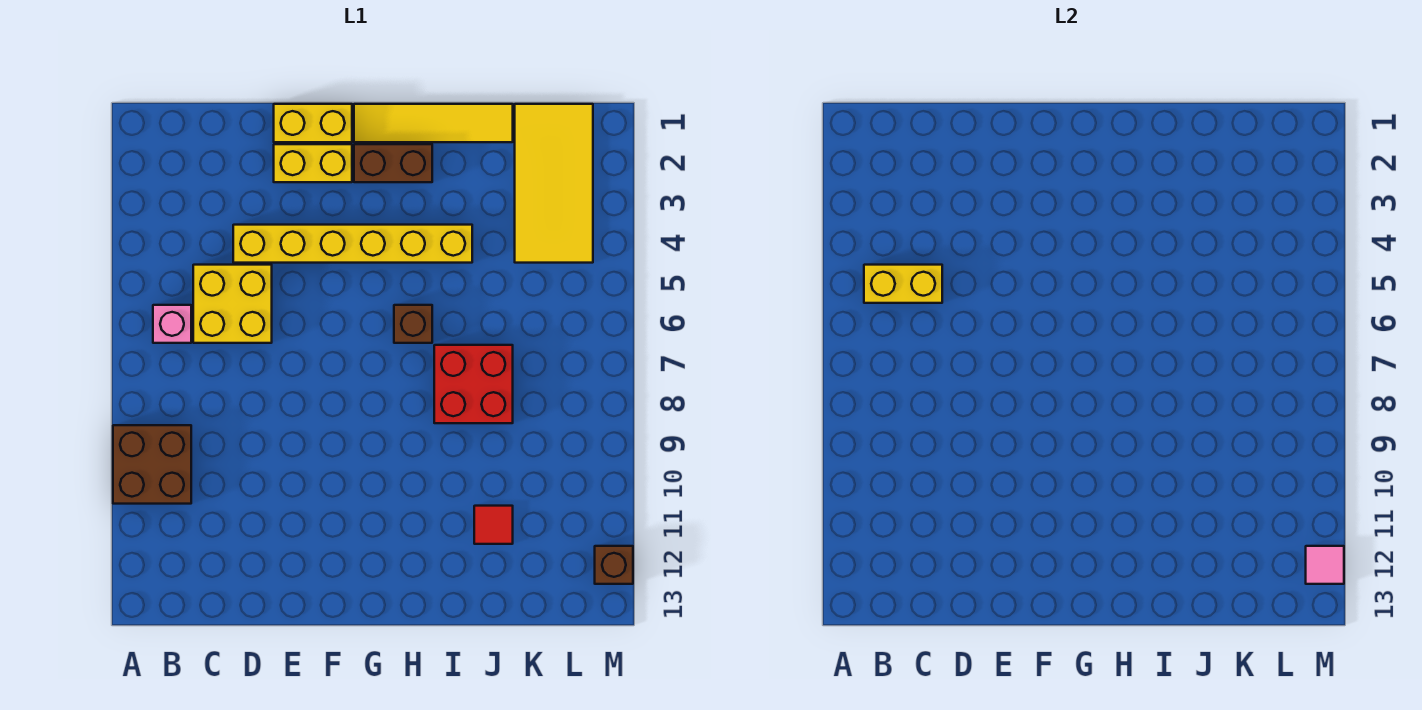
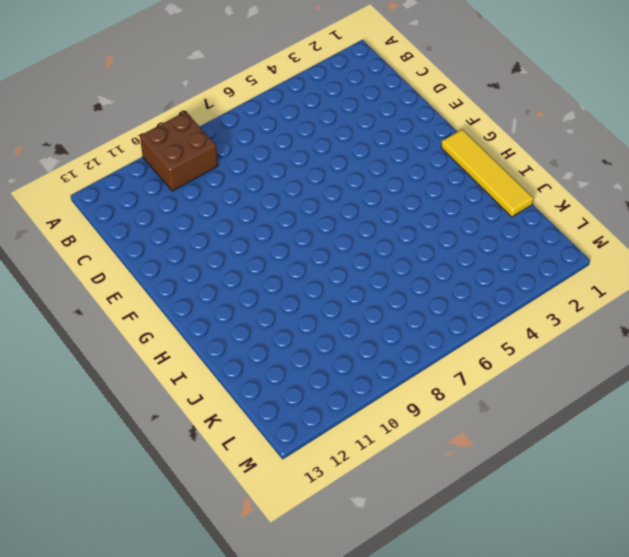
none -> pink brick B6 level 1
none -> yellow brick C5:D6 level 1
none -> yellow brick D4:I4 level 1

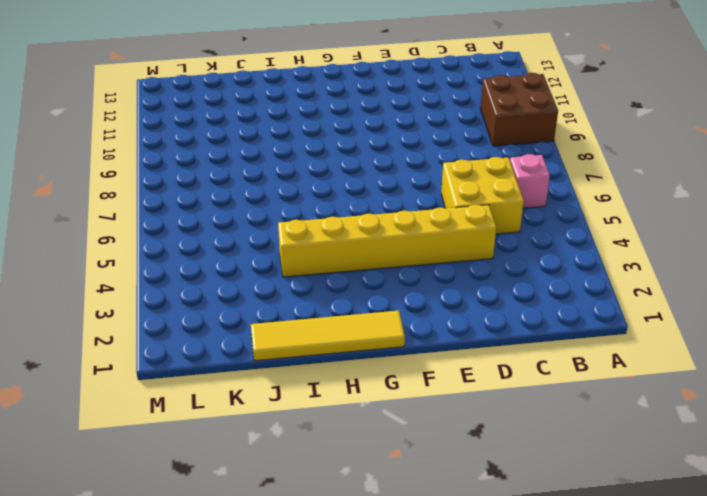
none -> yellow brick E1:F1 level 1
none -> yellow brick E2:F2 level 1
none -> brown brick G2:H2 level 1

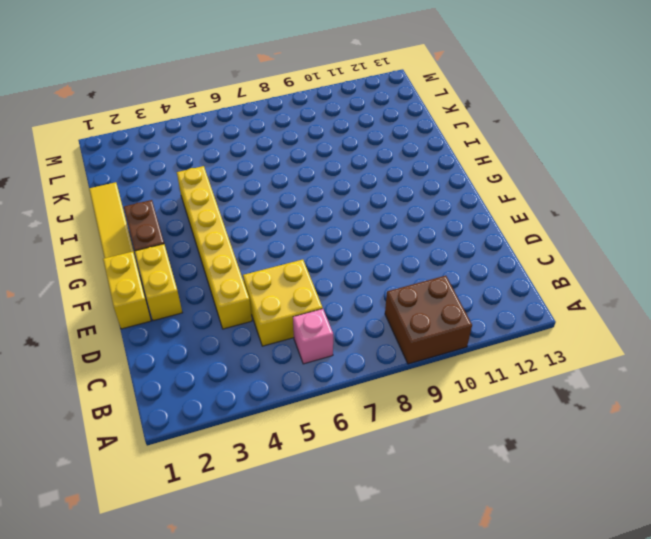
none -> brown brick H6 level 1
none -> red brick I7:J8 level 1
none -> red tile J11 level 1

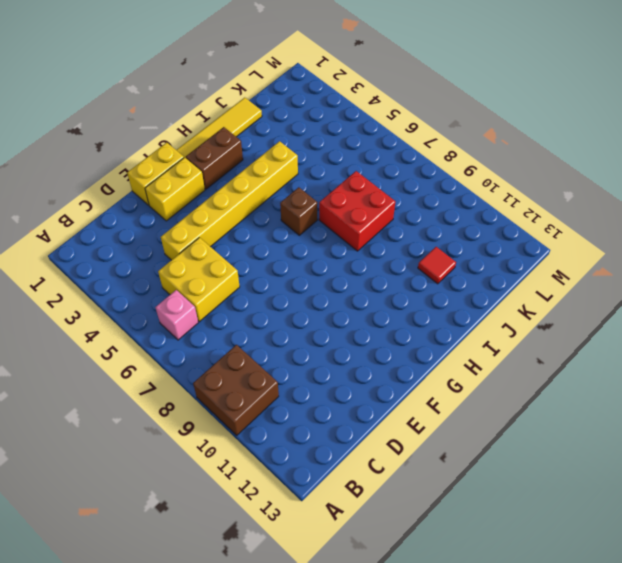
none -> yellow tile K1:L4 level 1
none -> brown brick M12 level 1
none -> yellow brick B5:C5 level 2

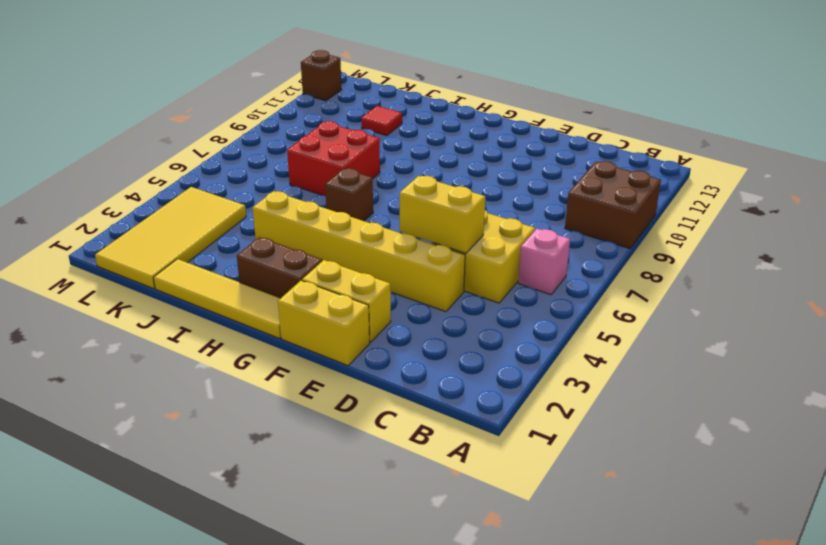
yellow brick D5:E5 level 2 -> yellow brick B5:C5 level 2
none -> pink tile M12 level 2

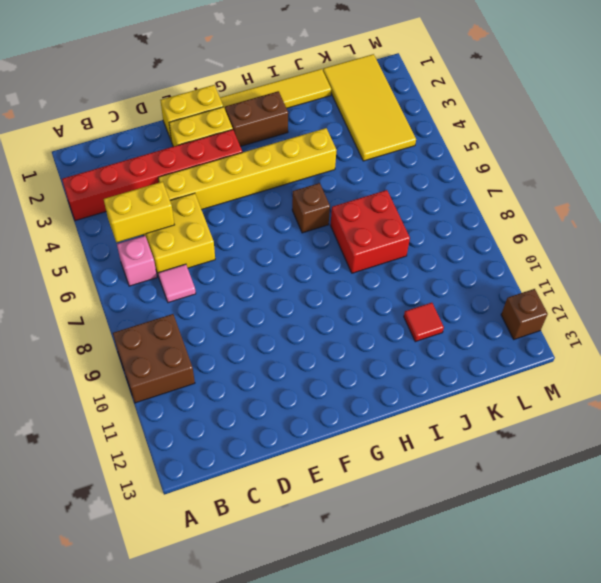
red brick A3:F3 level 1 -> none
pink tile C7 level 1 -> pink tile M12 level 2

